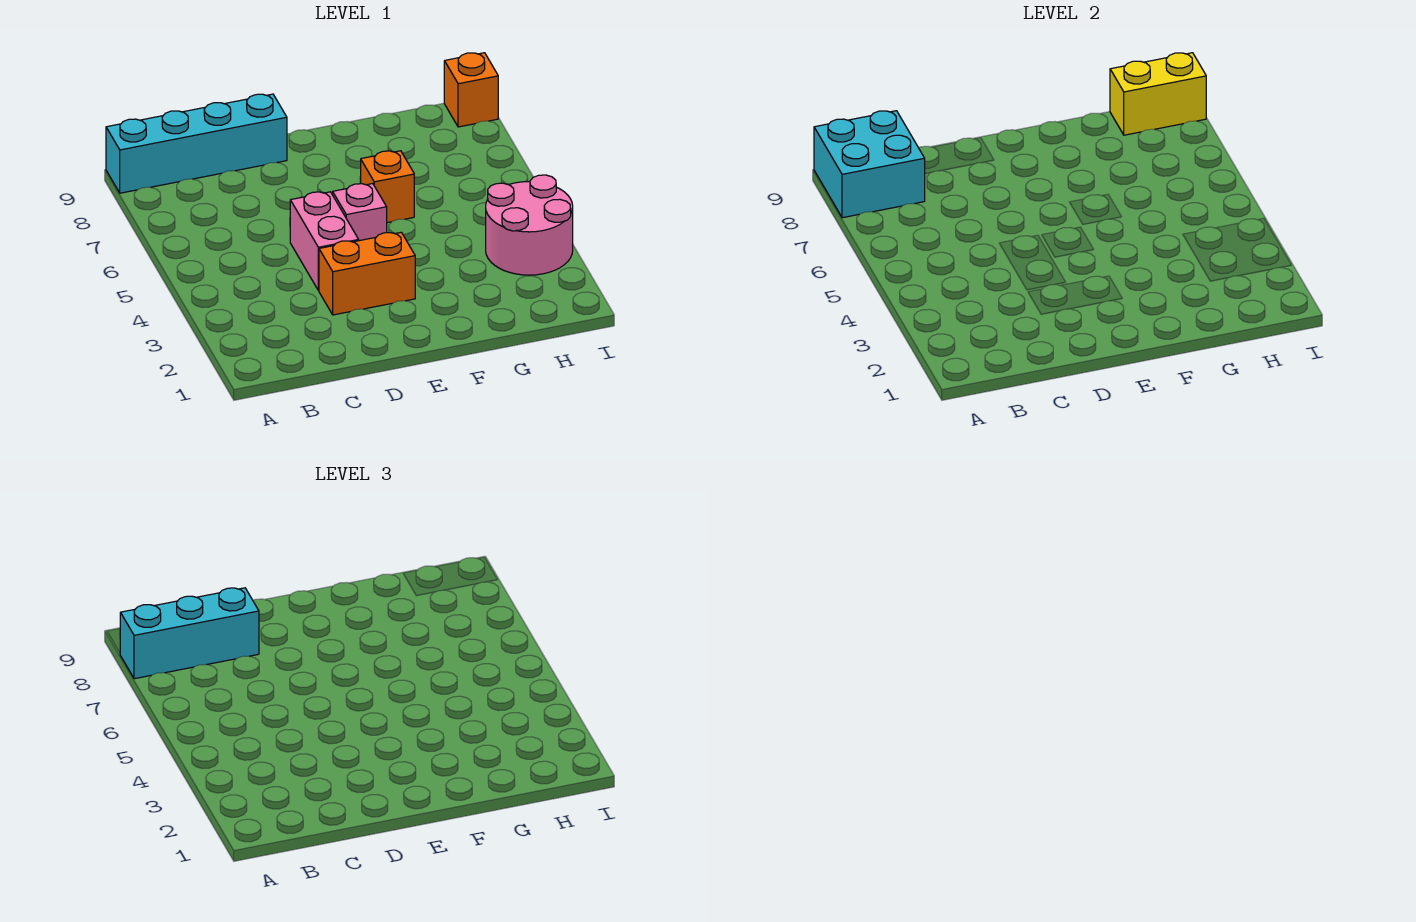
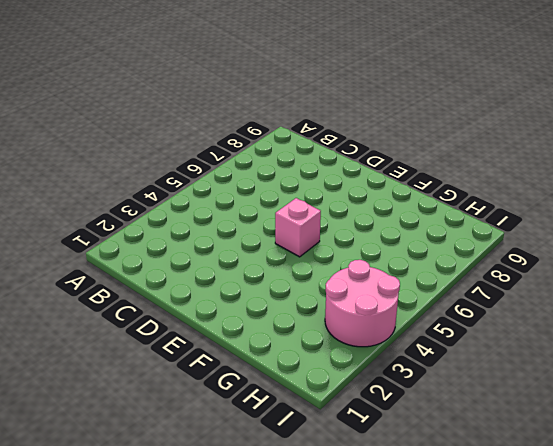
none -> cyan brick A9:D9 level 1
none -> orange brick D3:E3 level 1

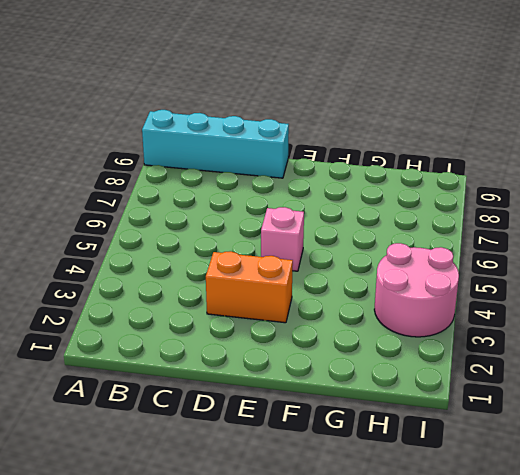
none -> pink brick D4:D5 level 1
none -> orange brick F6 level 1

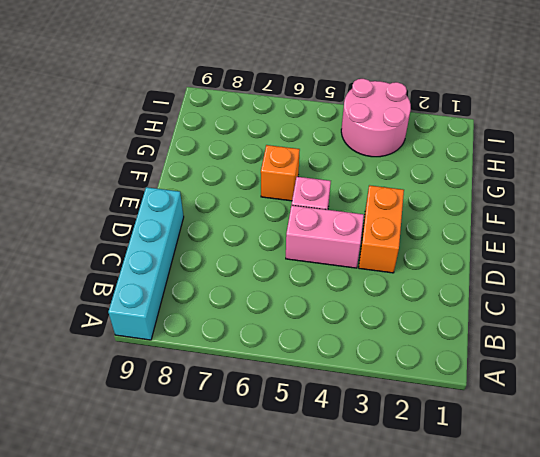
none -> orange brick I9 level 1
none -> cyan brick A8:B9 level 2

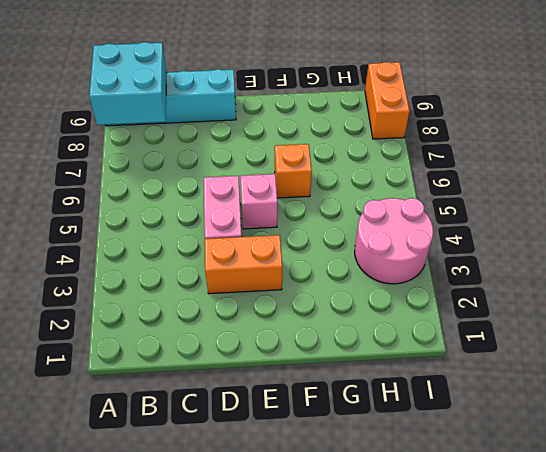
orange brick I8:I9 level 1 -> orange brick I9 level 1
none -> yellow brick H9:I9 level 2
none -> cyan brick A8:C8 level 3

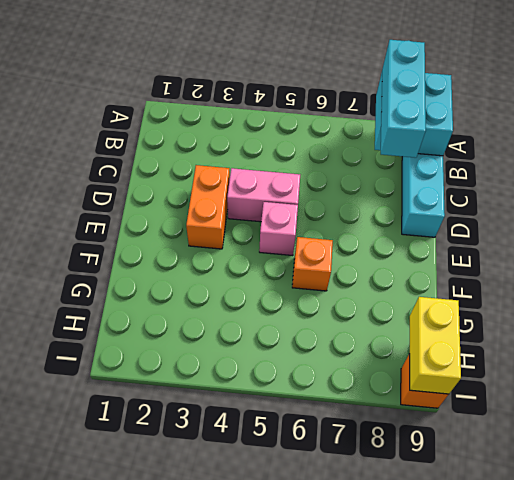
none -> pink round brick H3:I4 level 1

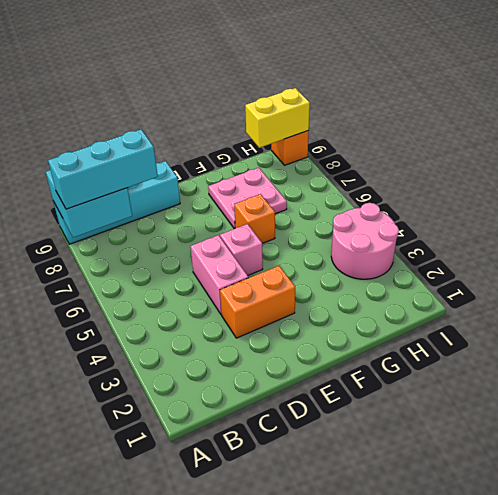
pink plate F7:G8 level 1 -> none

